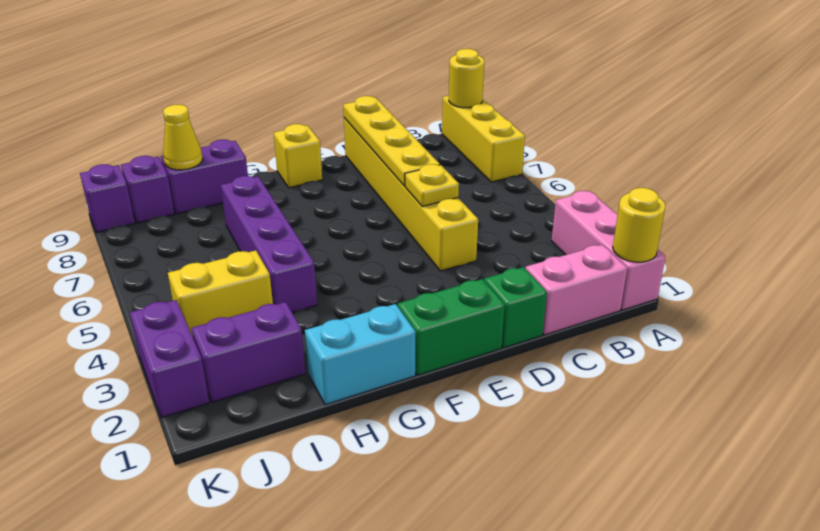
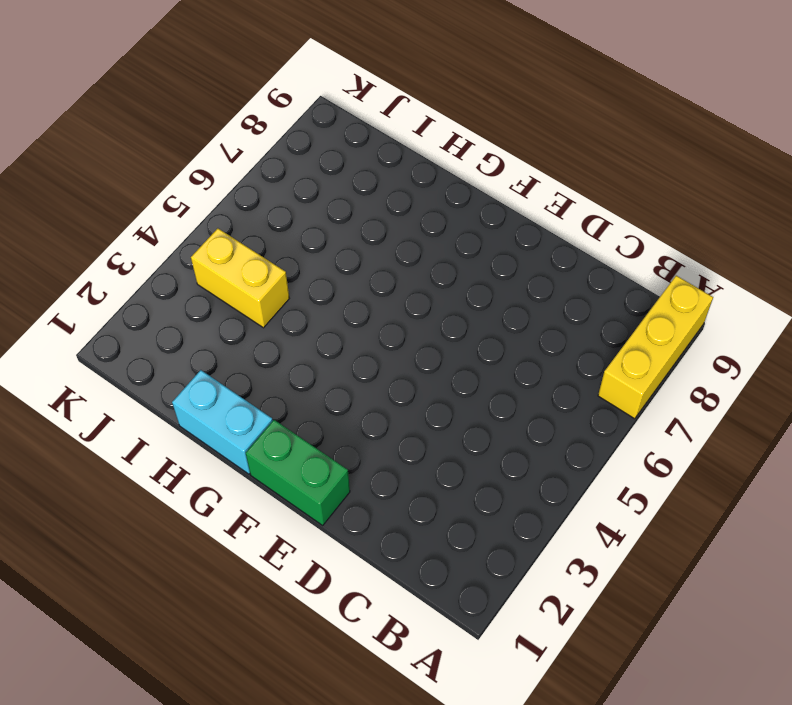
none -> pink brick A1:A3 level 1
none -> pink brick B1:C1 level 1
none -> green brick D1 level 1

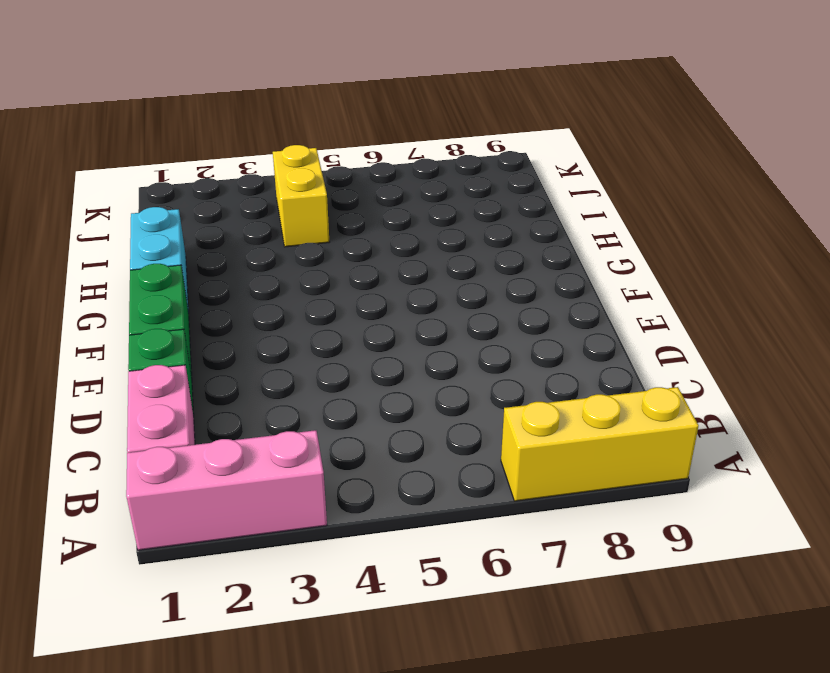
none -> yellow brick D4:D9 level 1
none -> yellow brick F9 level 1
none -> purple brick H4:H7 level 1

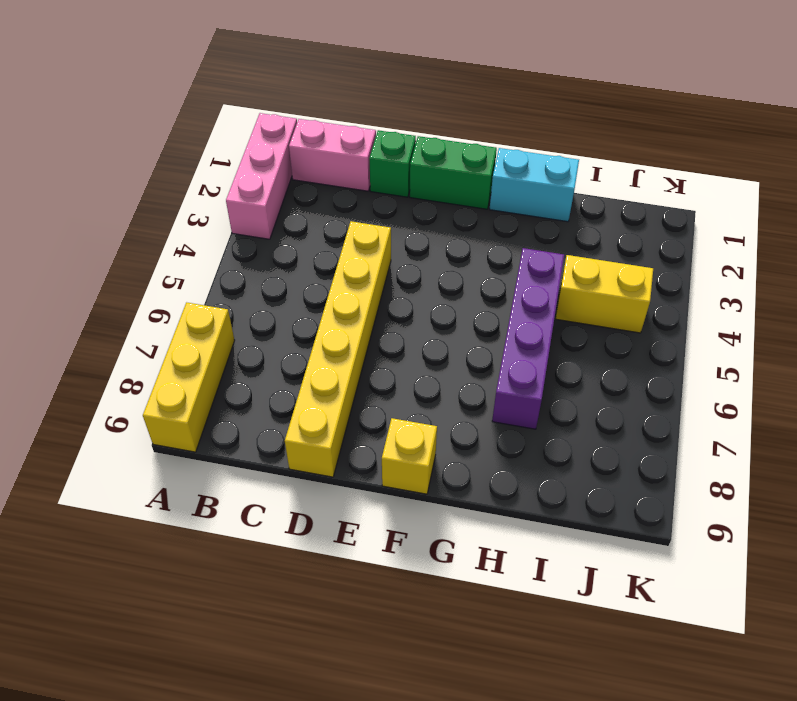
none -> purple brick H9:I9 level 1
none -> purple brick I2:J2 level 1
none -> purple brick J9 level 1

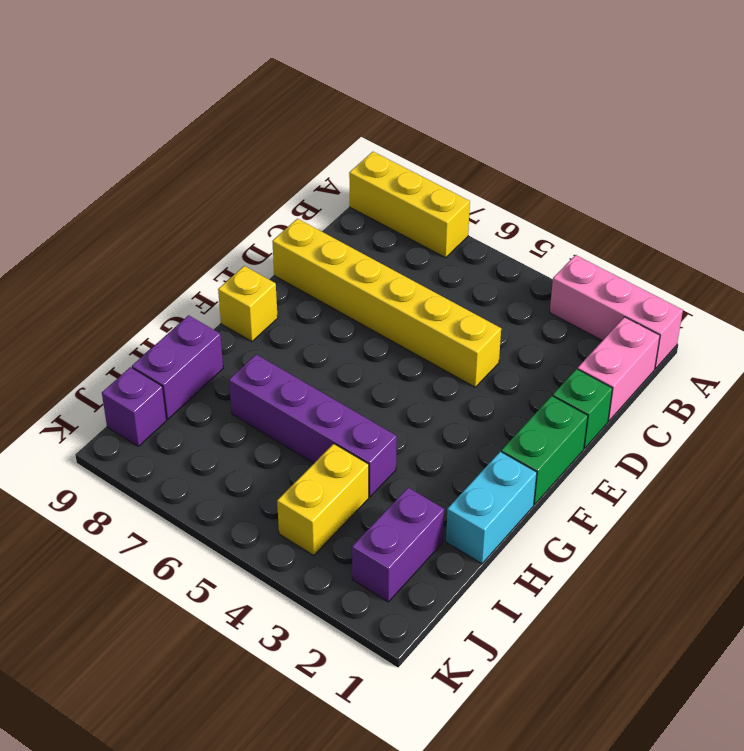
none -> purple brick K2:K3 level 1
none -> purple brick K9 level 1
none -> yellow round brick A1 level 2

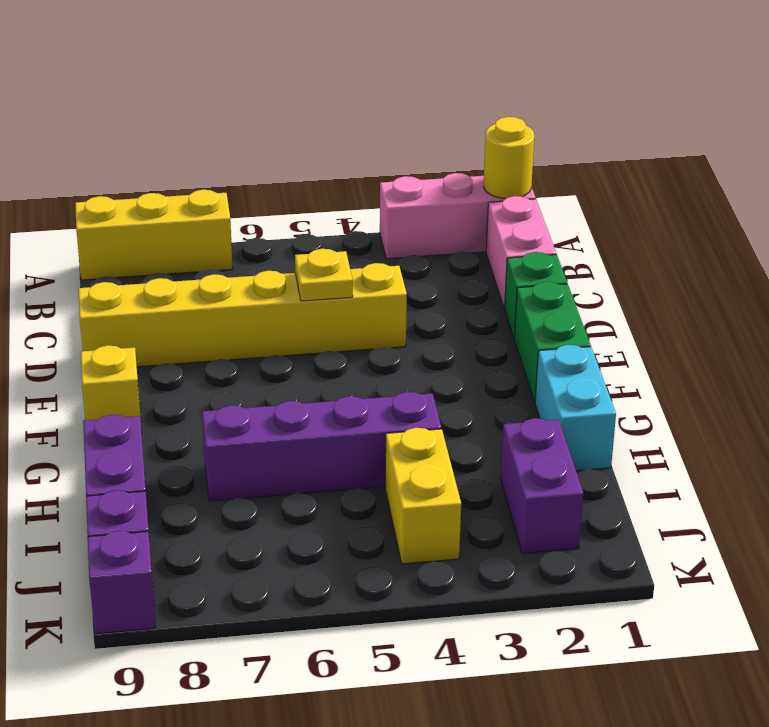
none -> purple brick K2:K3 level 1
none -> yellow round brick A9 level 2
none -> yellow plate D6:D9 level 2

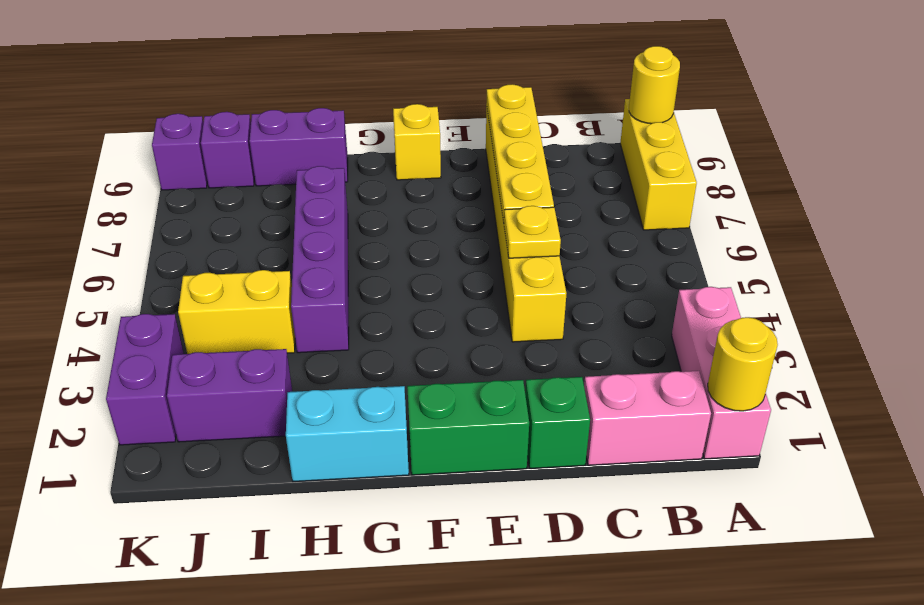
none -> yellow cone I9 level 2

